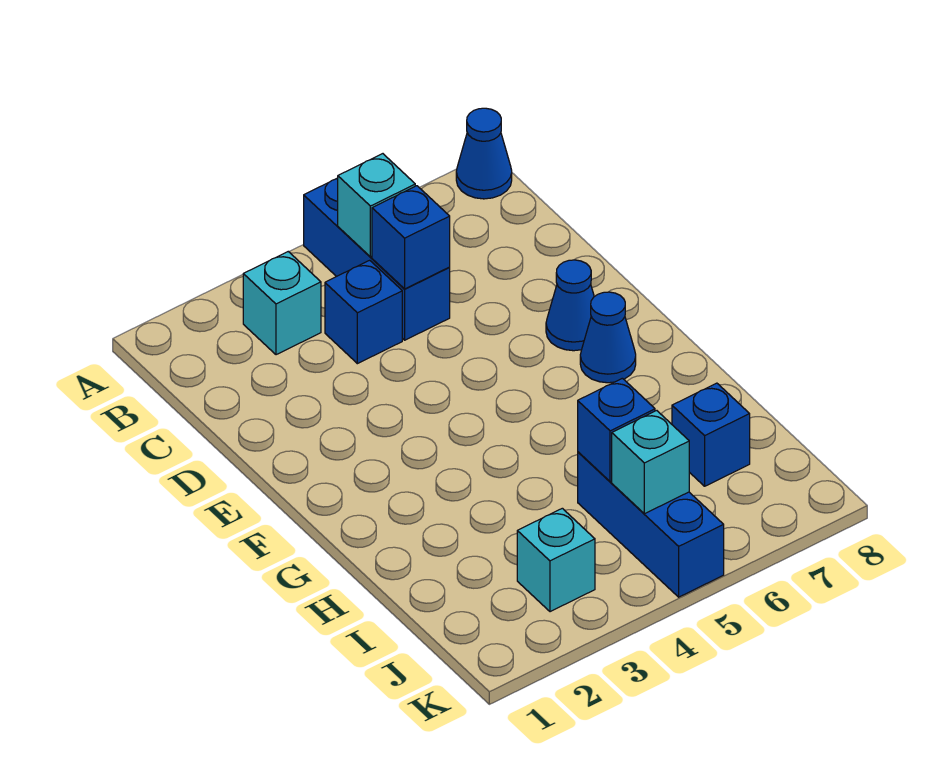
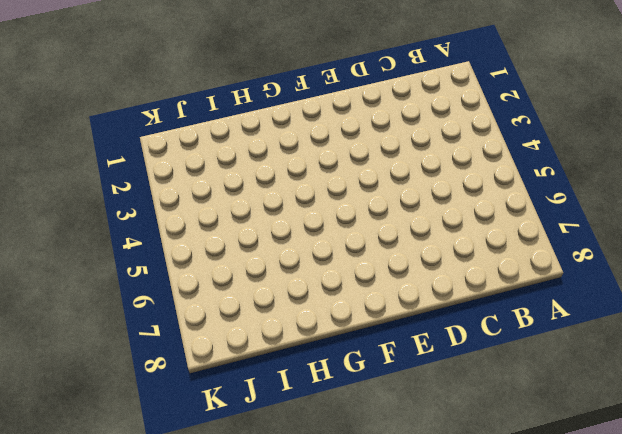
none -> blue brick A5:C5 level 1
none -> blue cone A8 level 1
none -> cyan brick B3 level 1

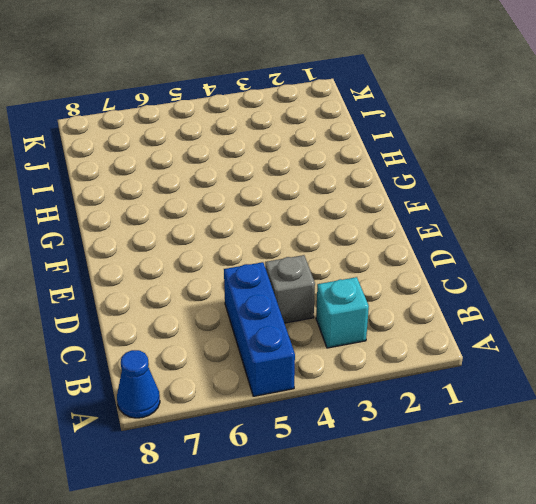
grey brick C4 level 1 -> blue brick C4 level 1
none -> blue cone E7 level 1
none -> blue cone F7 level 1
none -> blue brick I5:K5 level 1

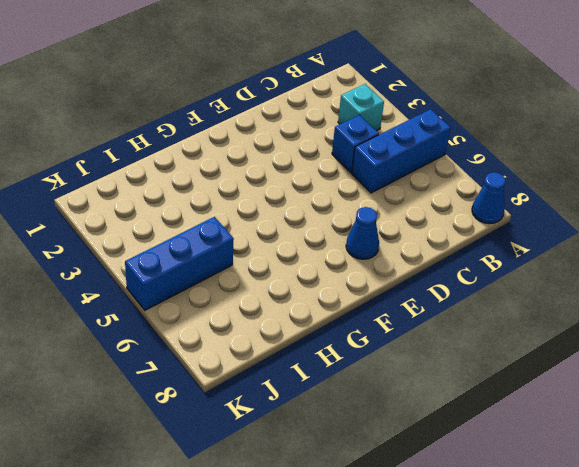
none -> blue cone F7 level 1
none -> blue brick I7 level 1
none -> cyan brick J3 level 1

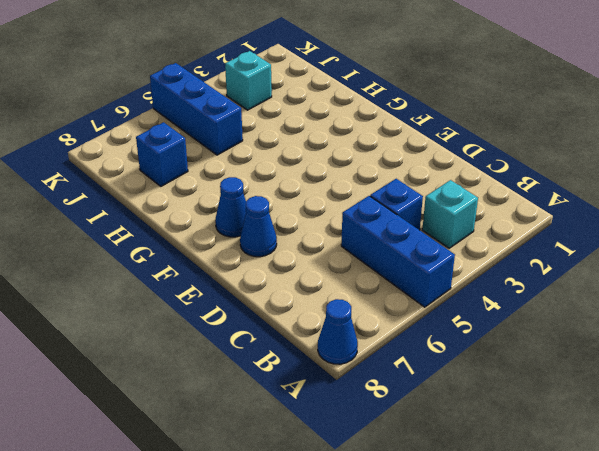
none -> cyan brick B5 level 2
none -> blue brick C5 level 2
none -> blue brick I5 level 2

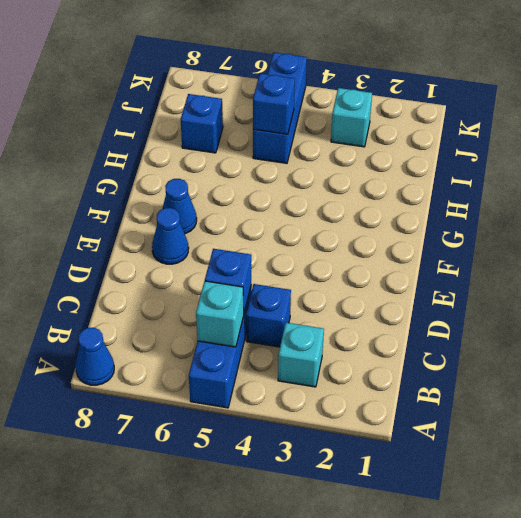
none -> cyan brick J5 level 2

